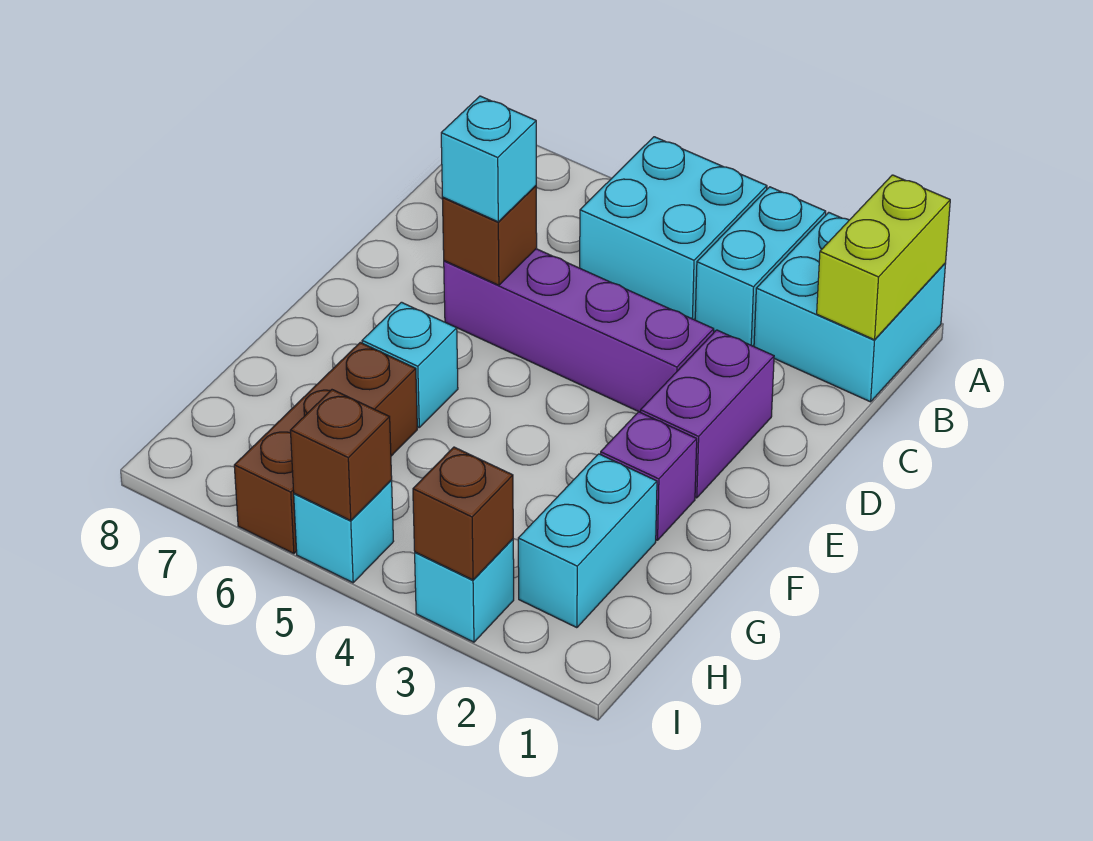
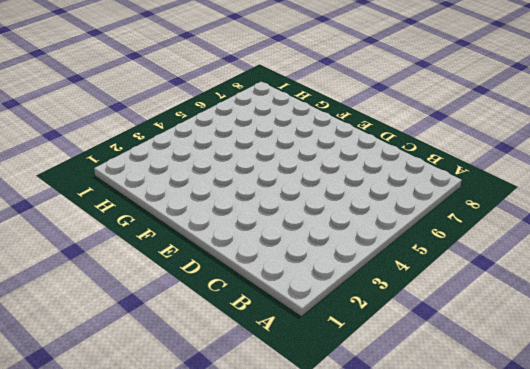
none -> cyan brick A1:B2 level 1
none -> cyan brick A3:B3 level 1
none -> cyan brick A4:B5 level 1

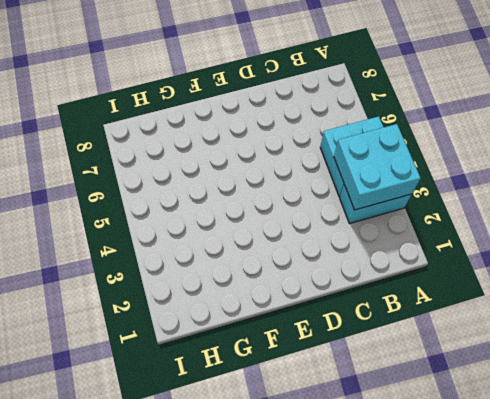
cyan brick A3:B4 level 2 -> cyan brick A1:B2 level 1
none -> purple brick D2:E2 level 1
none -> purple brick D3:D6 level 1
none -> purple brick F2 level 1

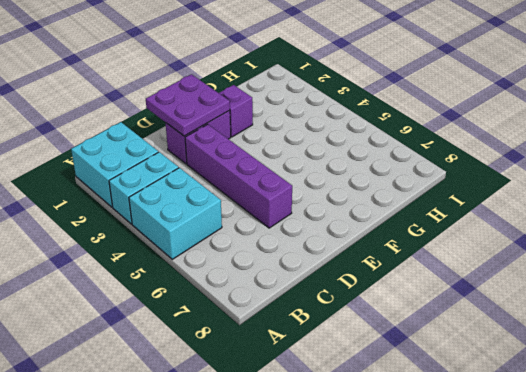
purple plate D1:E2 level 2 -> none
none -> cyan brick F6 level 1
none -> cyan brick G2:H2 level 1
none -> brown brick G6:I6 level 1

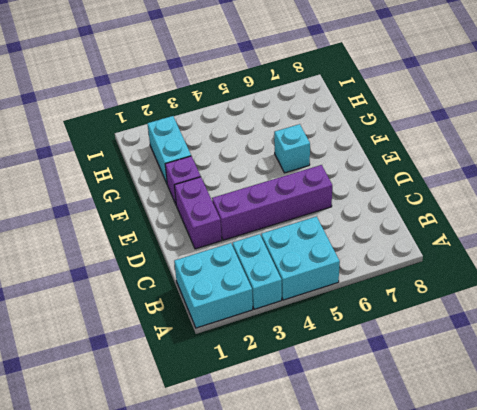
none -> brown brick G6:I6 level 1
none -> cyan brick I3 level 1
none -> cyan brick I5 level 1

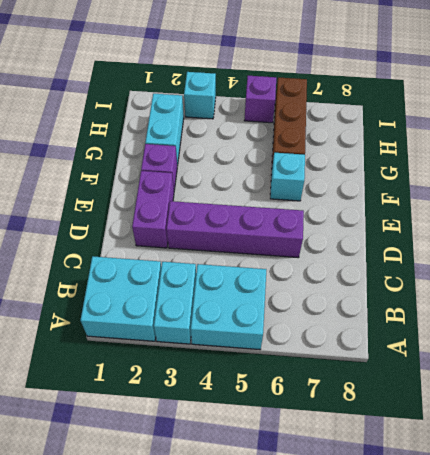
purple brick I5 level 1 -> cyan brick I5 level 1
none -> lime brick A1:B1 level 2
none -> brown brick D6 level 2
none -> brown brick I3 level 2

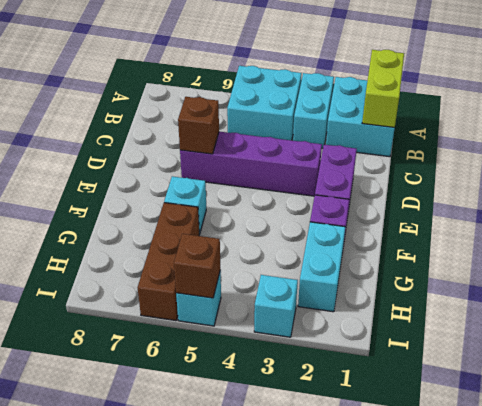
none -> brown brick I3 level 2
none -> cyan brick D6 level 3

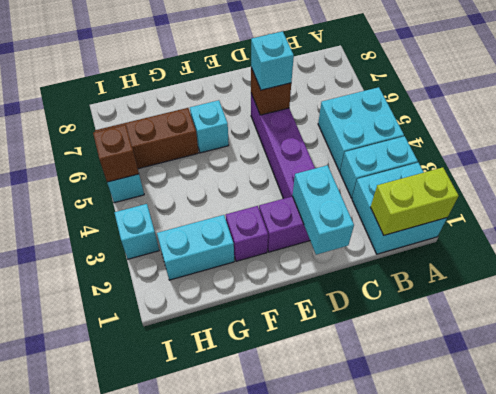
cyan brick D1:D2 level 2 -> none
none -> brown brick I3 level 2

